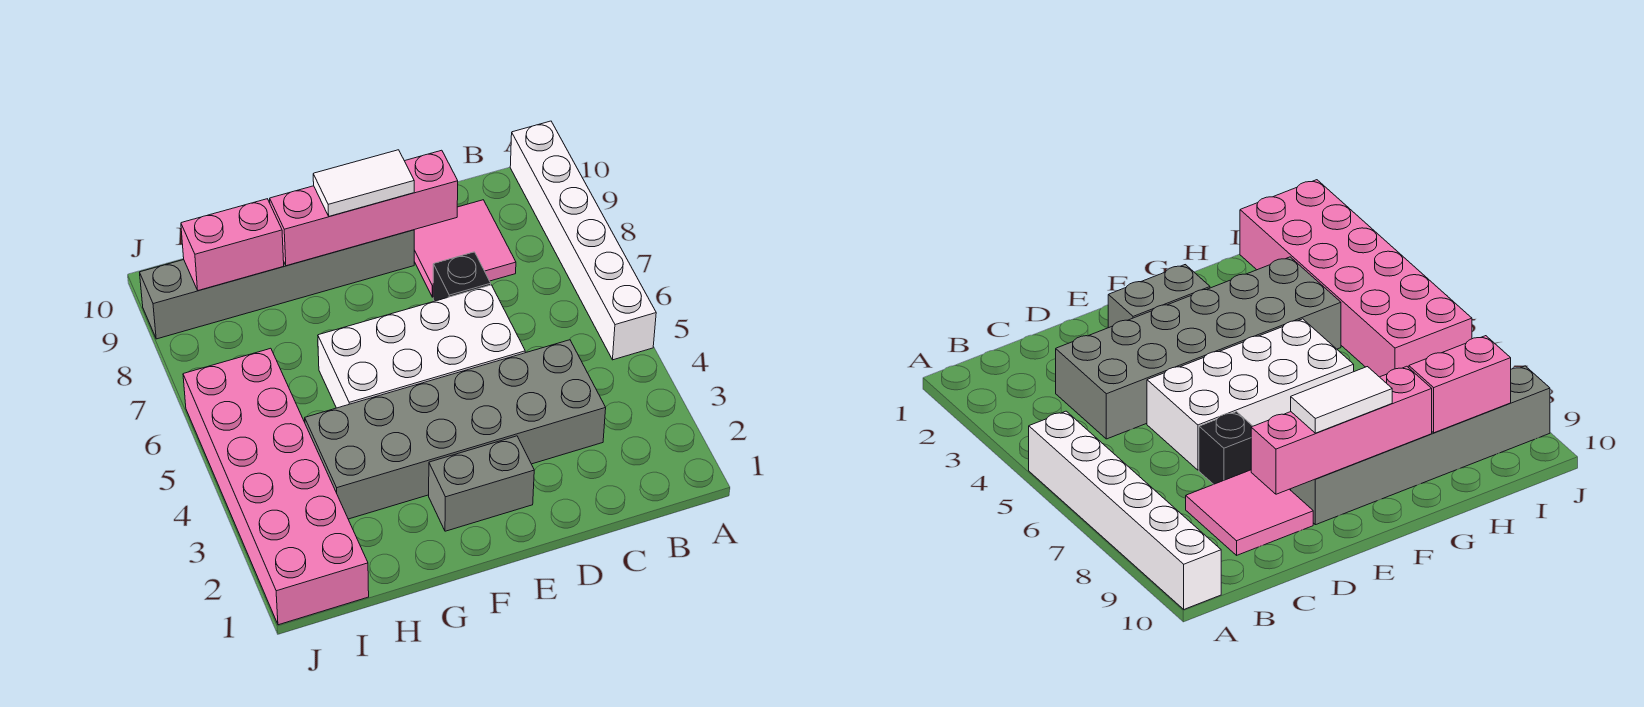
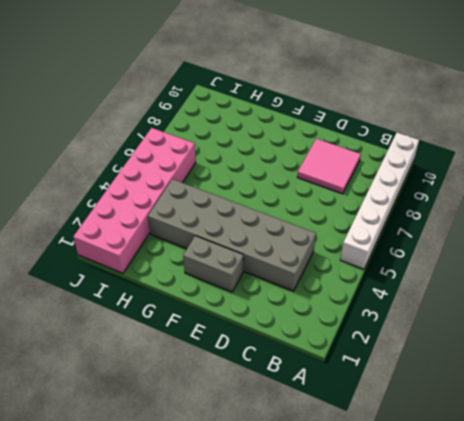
none -> white brick D5:G6 level 1
none -> black brick D7 level 1

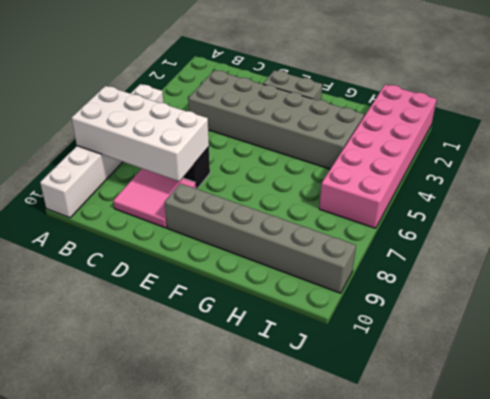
white brick A7:D8 level 2 -> white brick D5:G6 level 1
none -> pink brick D9:G9 level 2
none -> pink brick H9:I9 level 2

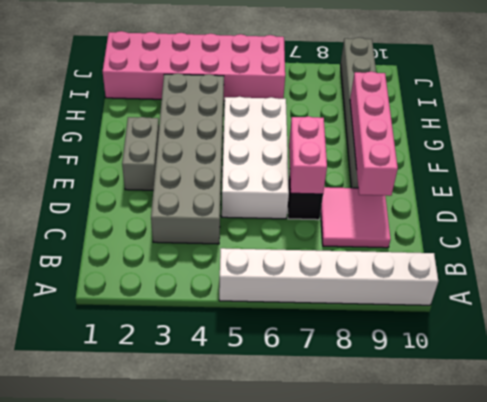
pink brick D7:E7 level 2 -> pink brick H9:I9 level 2
none -> white tile E9:F9 level 3

